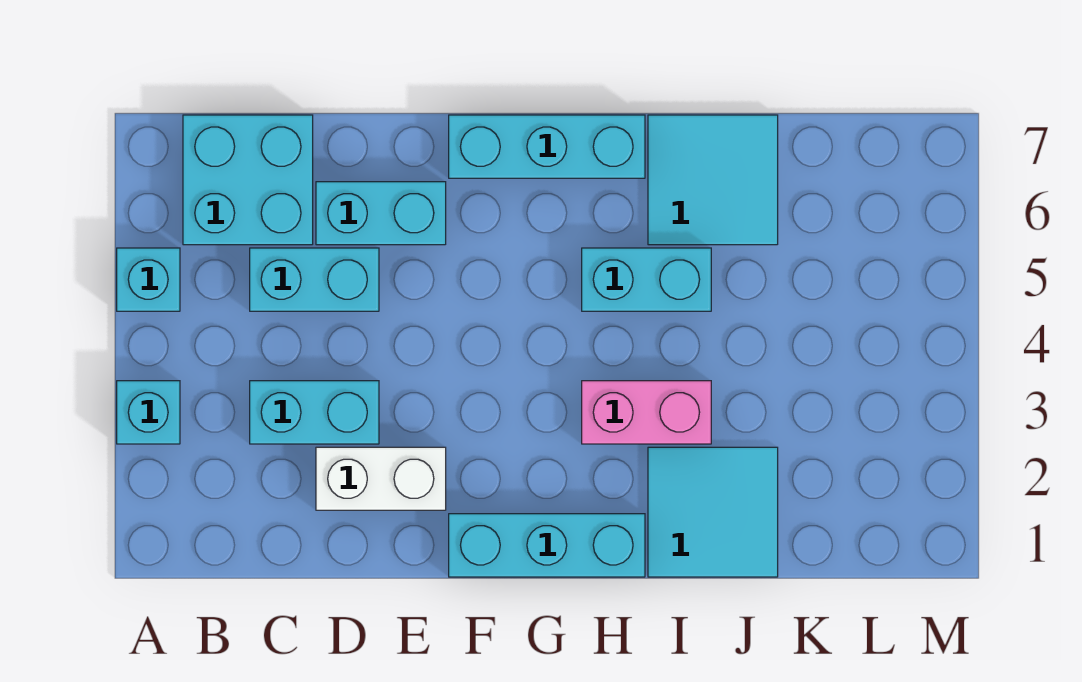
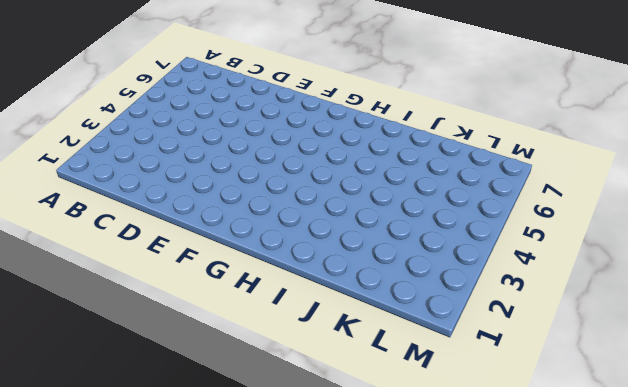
none -> cyan brick A3 level 1
none -> cyan brick A5 level 1
none -> cyan brick B6:C7 level 1

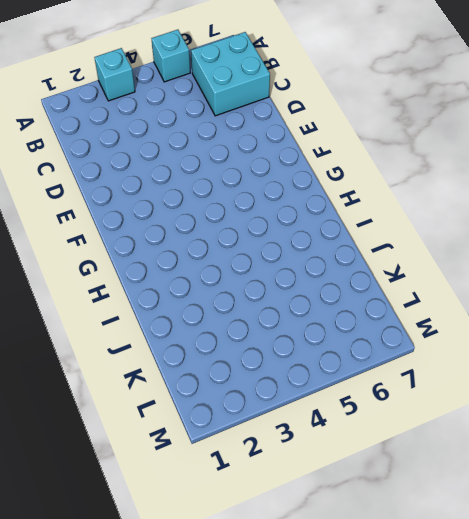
none -> cyan brick C3:D3 level 1
none -> cyan brick C5:D5 level 1
none -> white brick D2:E2 level 1

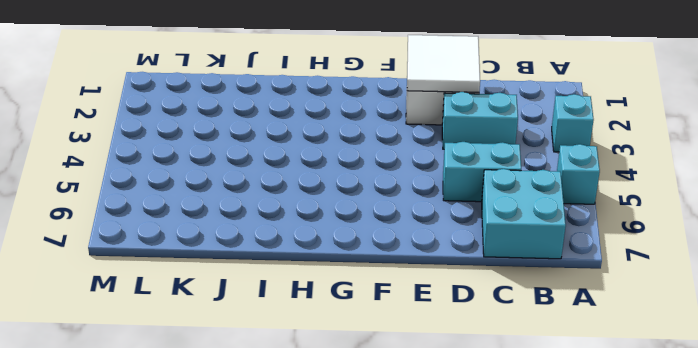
white tile D1:E2 level 2 -> none
none -> cyan brick D6:E6 level 1
none -> cyan brick F1:H1 level 1
none -> cyan brick F7:H7 level 1

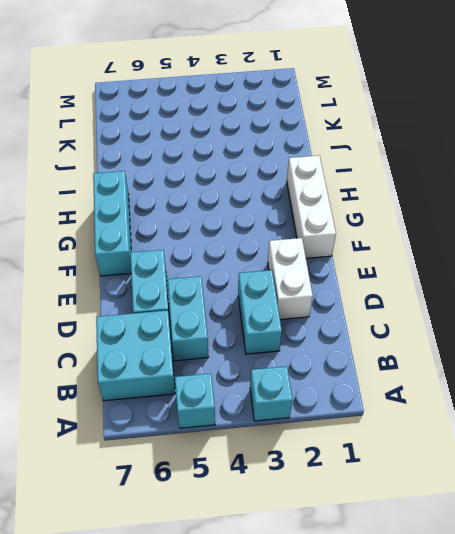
white brick F1:H1 level 1 -> cyan brick F1:H1 level 1
none -> pink brick H3:I3 level 1
none -> cyan brick H5:I5 level 1
none -> cyan tile I1:J2 level 1

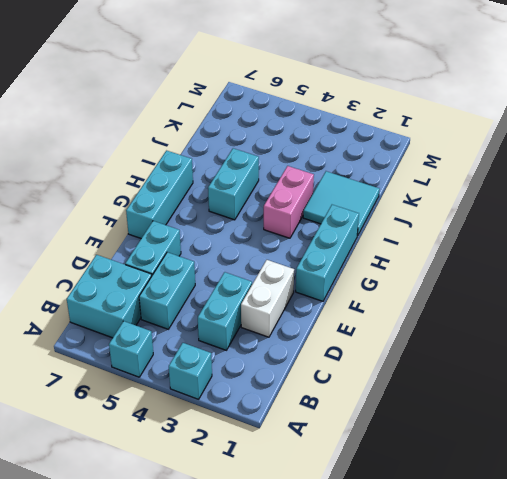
none -> cyan tile I6:J7 level 1

